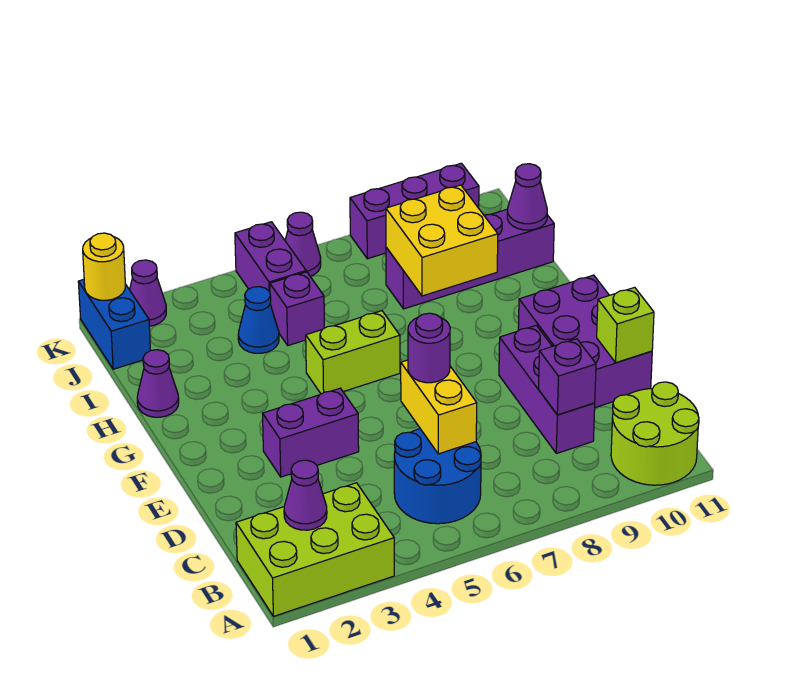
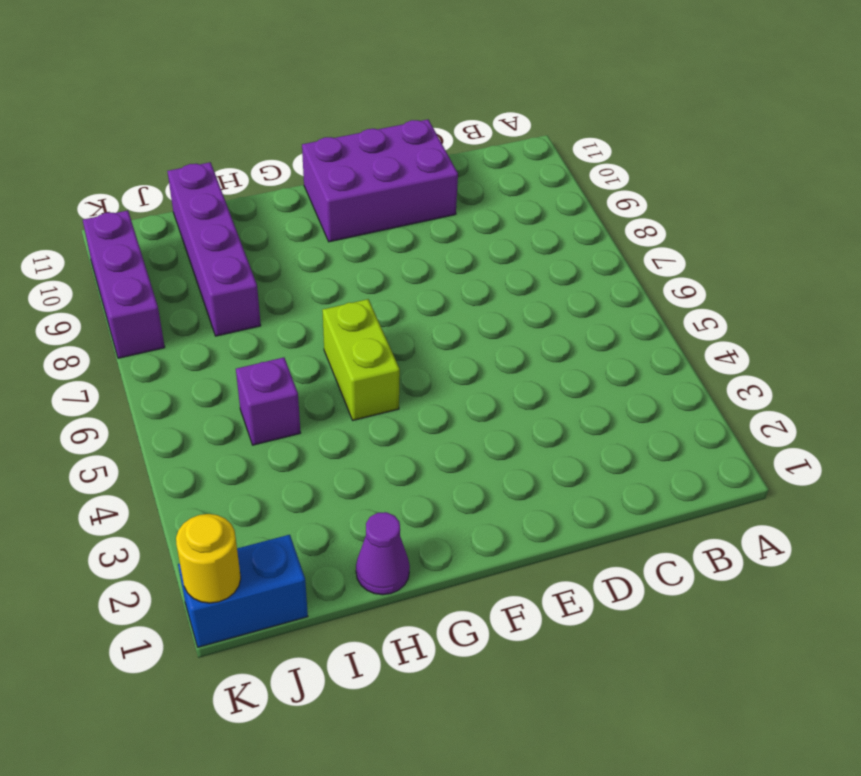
none -> lime brick A1:B3 level 1
none -> lime round brick A10:B11 level 1
none -> blue round brick B5:C6 level 1

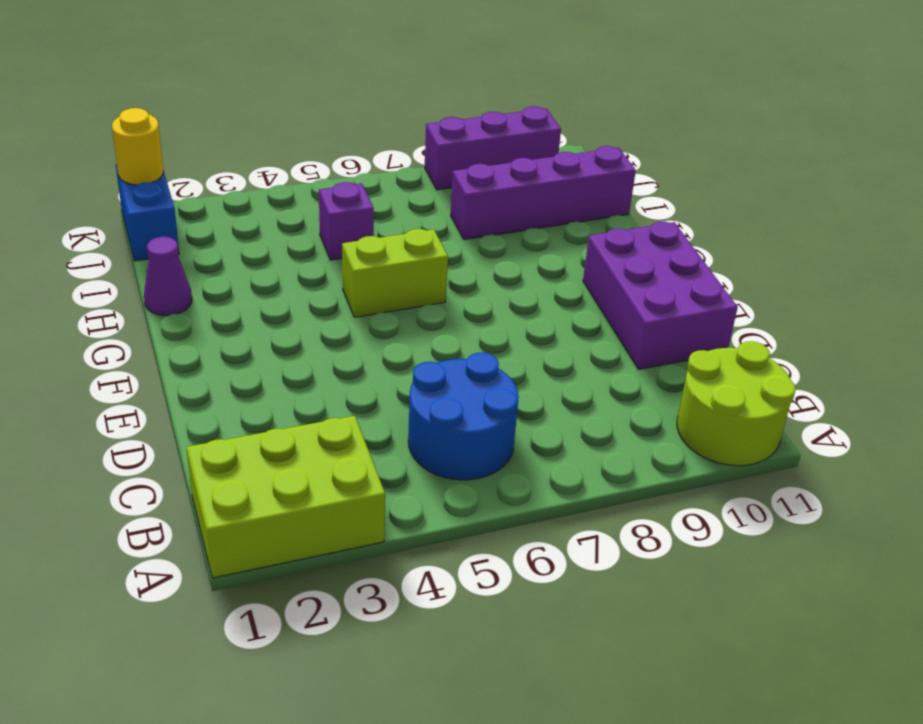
none -> purple brick C9:E9 level 1
none -> purple brick E3:E4 level 1
none -> blue cone I4 level 1

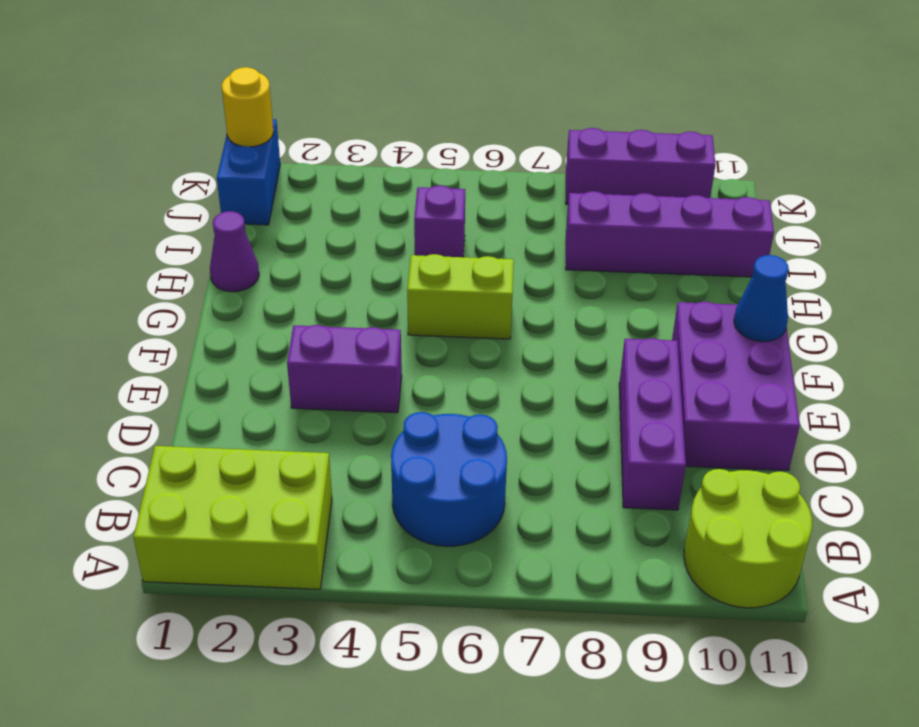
blue cone F11 level 2 -> blue cone I4 level 1
none -> purple brick J5:K5 level 1
none -> purple cone K2 level 1
none -> purple cone K6 level 1

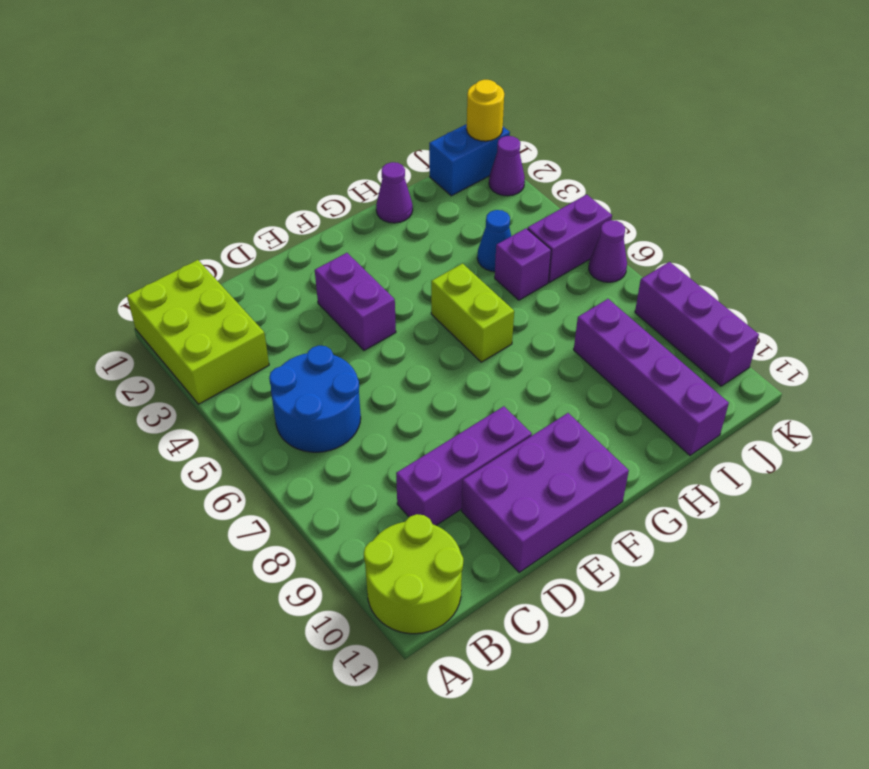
none -> purple cone B2 level 2
none -> yellow brick C6:D6 level 2
none -> purple brick C9 level 2

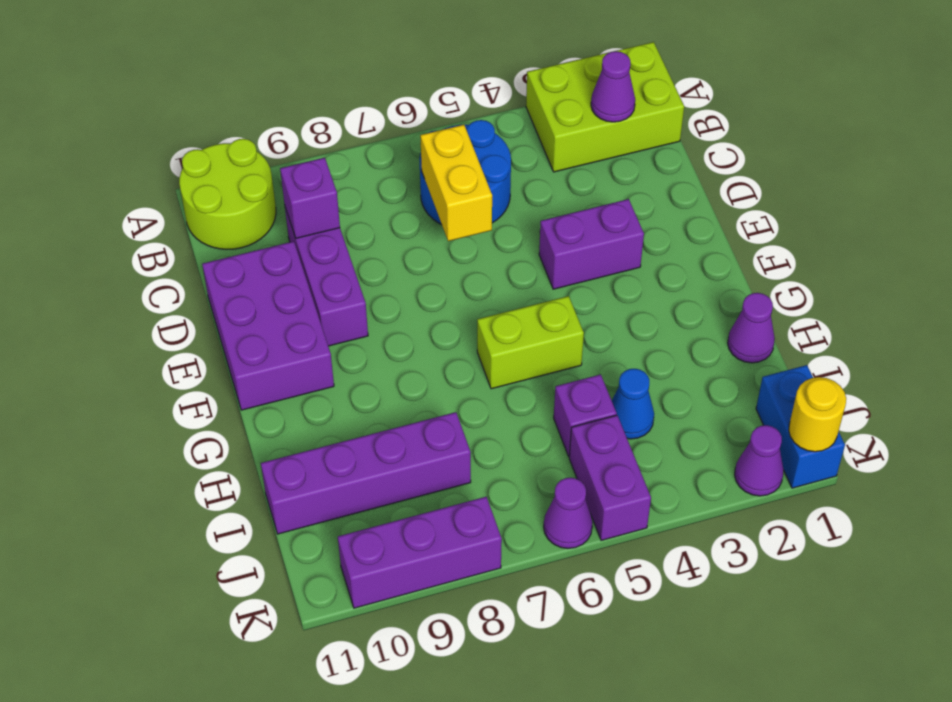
none -> lime brick D11 level 2
none -> yellow brick H8:I9 level 2
none -> purple cone I11 level 2

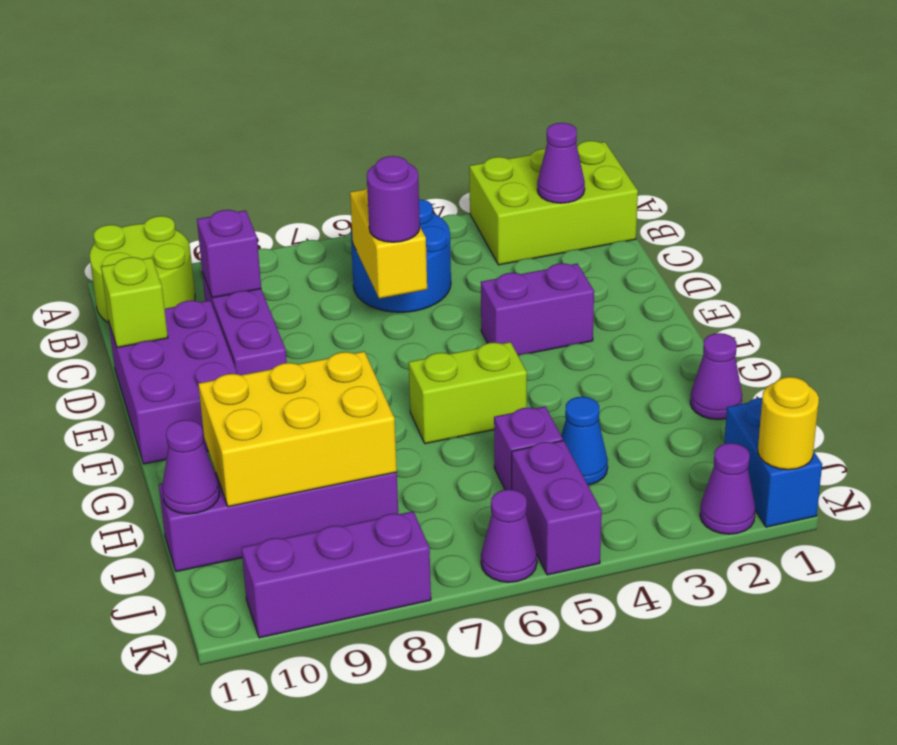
yellow brick H8:I10 level 2 -> yellow brick H8:I9 level 2

